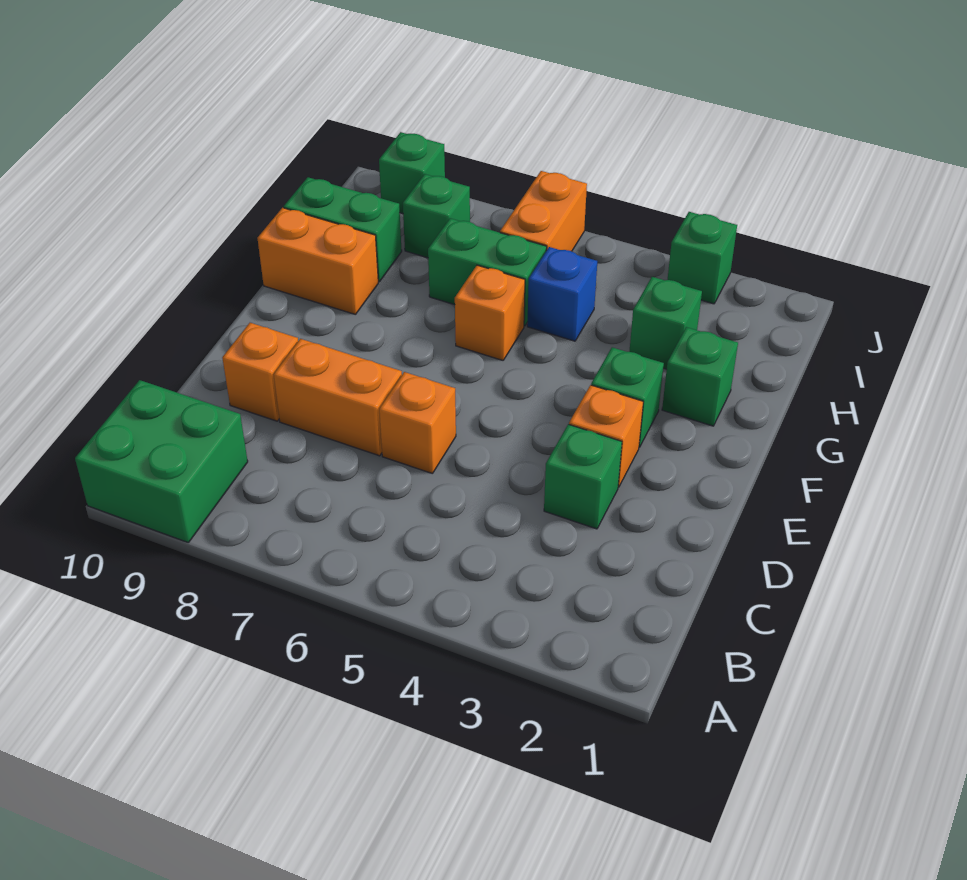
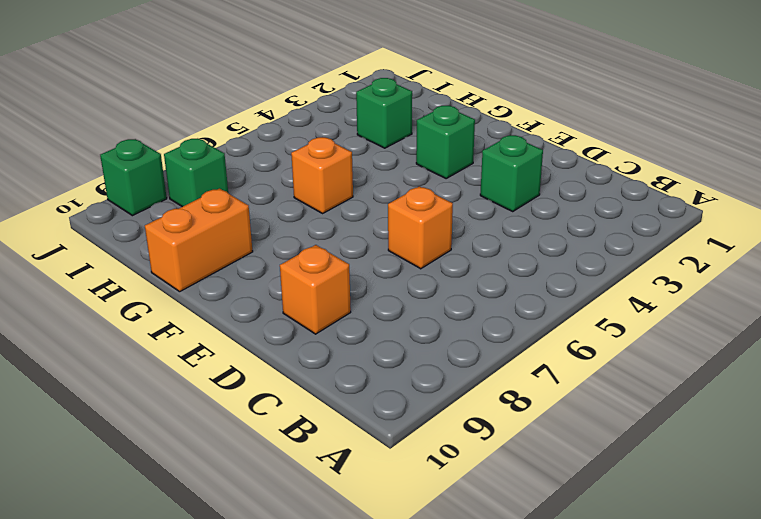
none -> green brick A9:B10 level 1
none -> orange brick D7:D8 level 1
none -> orange brick E3 level 1

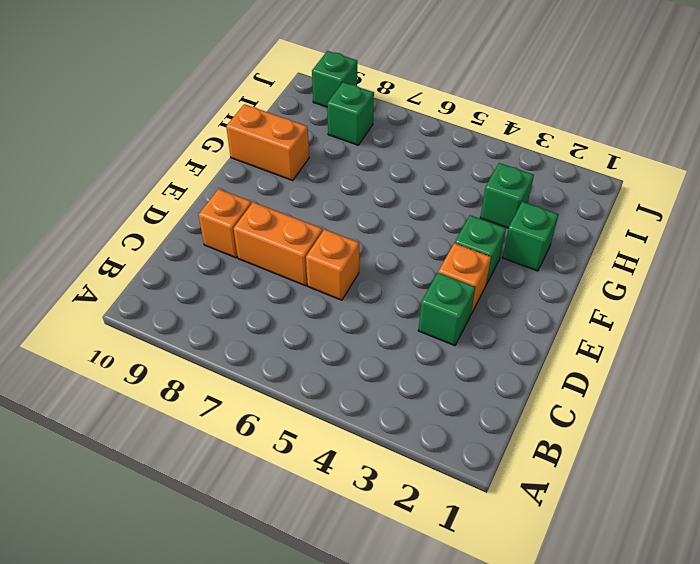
none -> green brick A9:B10 level 1
none -> orange brick G6 level 1
none -> blue brick H5 level 1

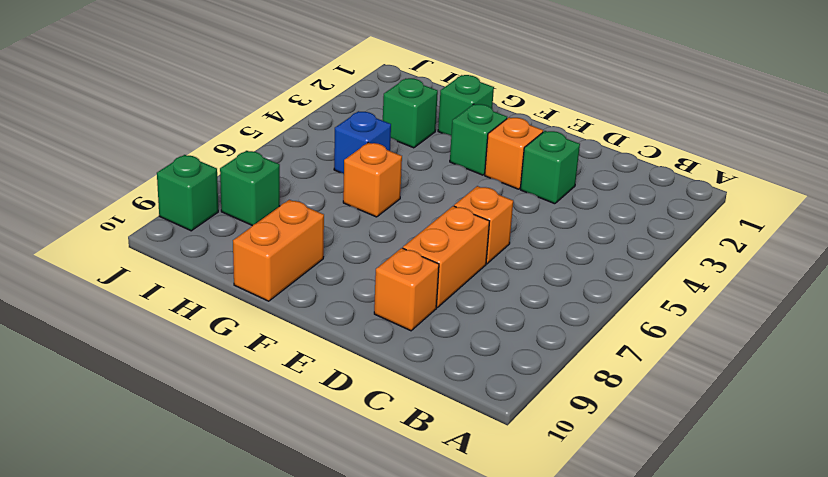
none -> green brick A9:B10 level 1
none -> green brick H6:H7 level 1
none -> green brick H9:H10 level 1

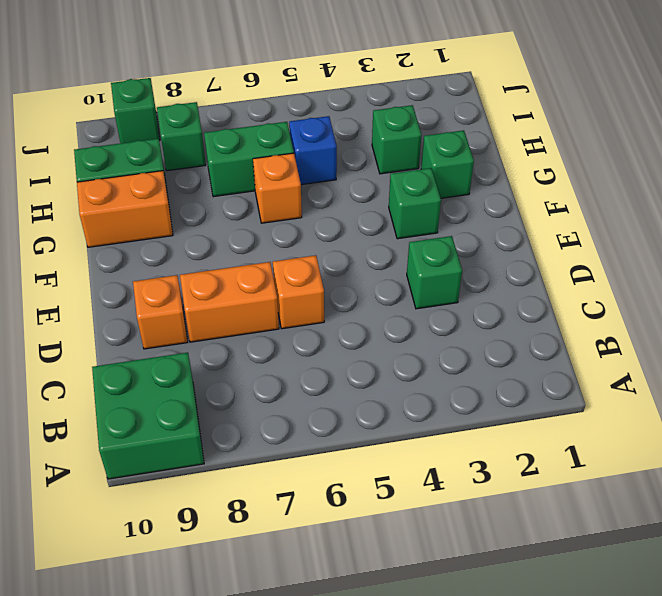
none -> orange brick E3 level 1
none -> orange brick I6:J6 level 1
none -> green brick J3 level 1

